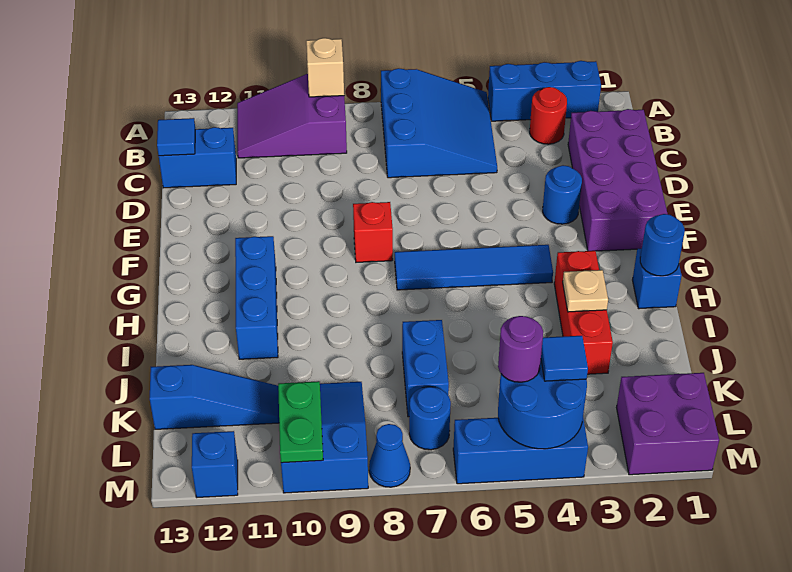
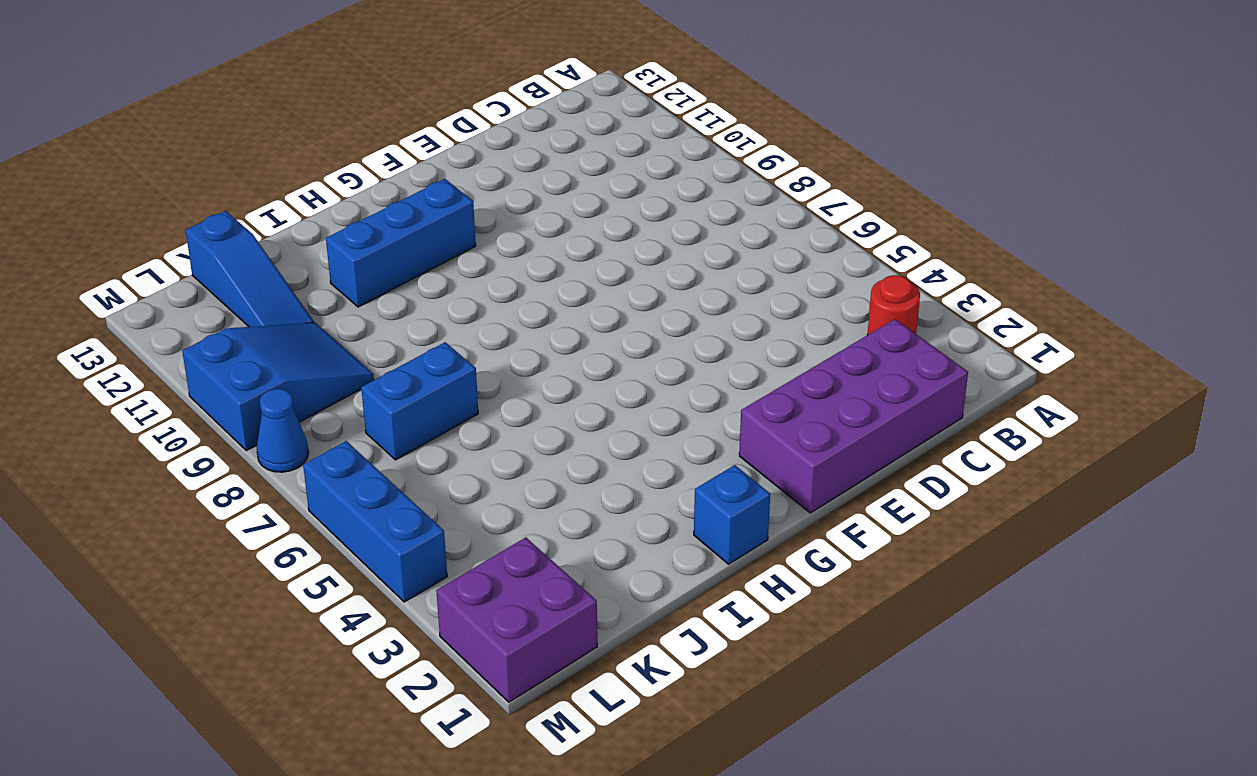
none -> blue brick A2:A4 level 1
none -> blue slope A5:C7 level 1 top 7
none -> purple slope A9:B11 level 1 top 9

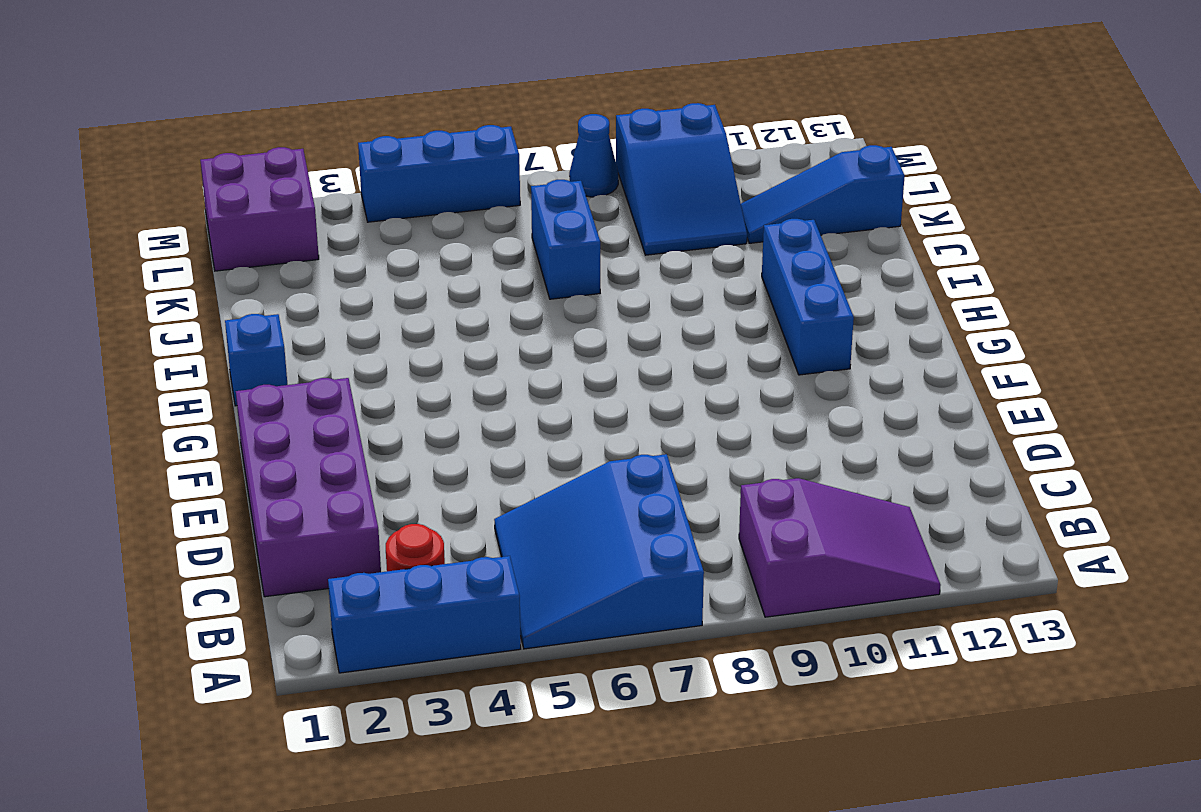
none -> blue brick C12:C13 level 1
none -> blue round brick E3 level 1
none -> red brick F8 level 1

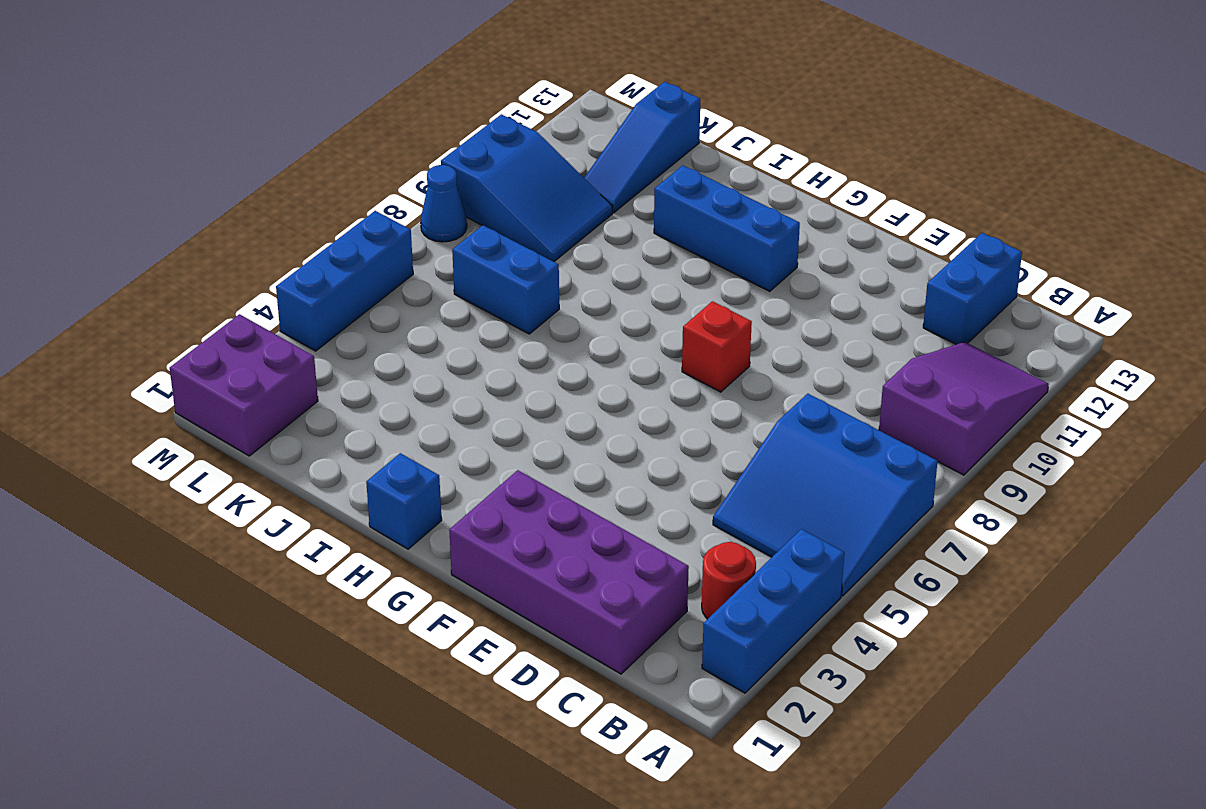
none -> blue round brick E3 level 1
none -> blue tile G4:G7 level 1
none -> red brick H3:J3 level 1

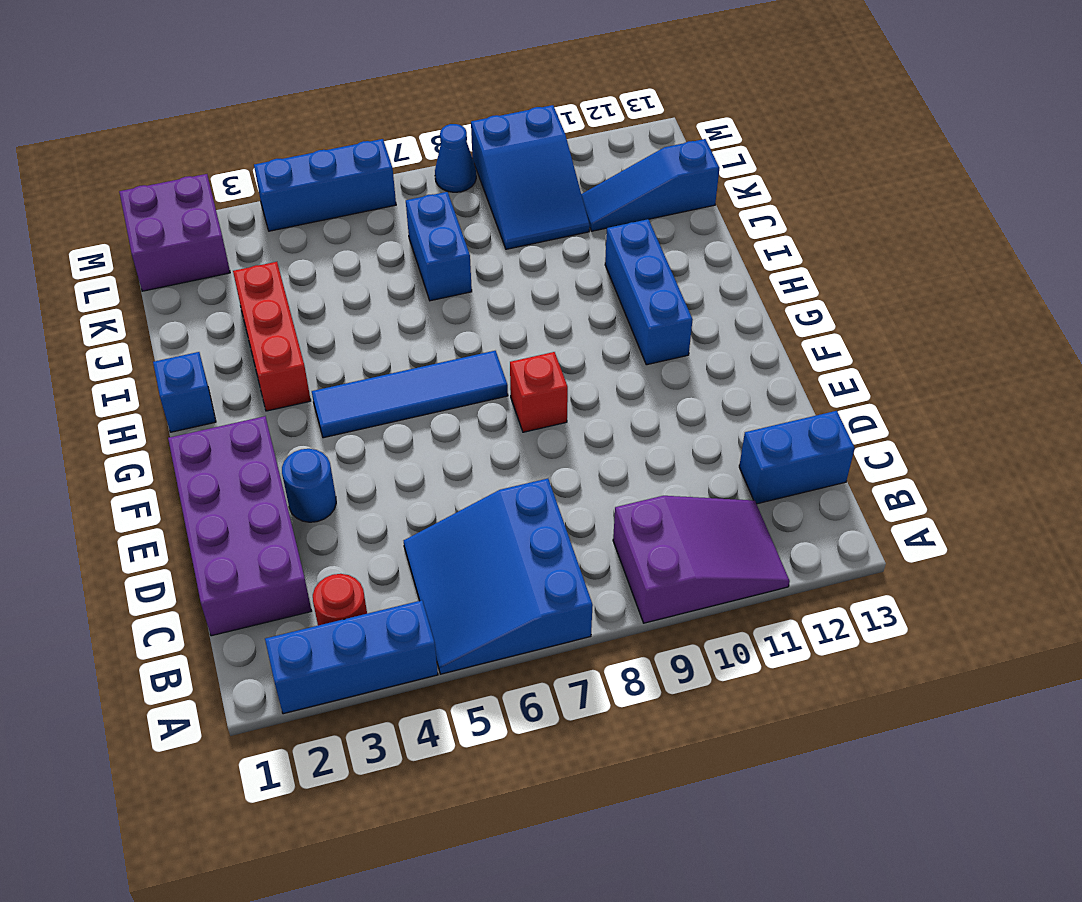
none -> blue round brick L7 level 1
none -> blue brick M12 level 1
none -> tan brick A9 level 2

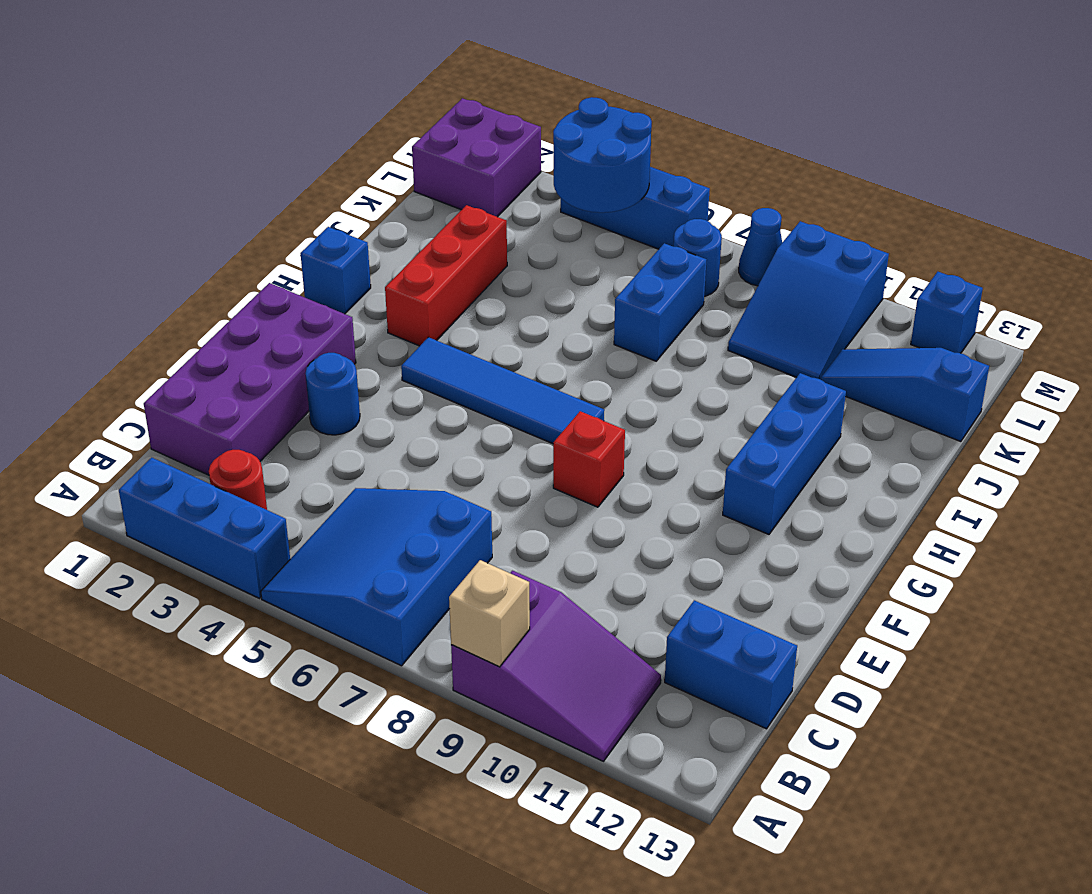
none -> blue tile C13 level 2
none -> blue round brick H1 level 2
none -> tan plate I3 level 2

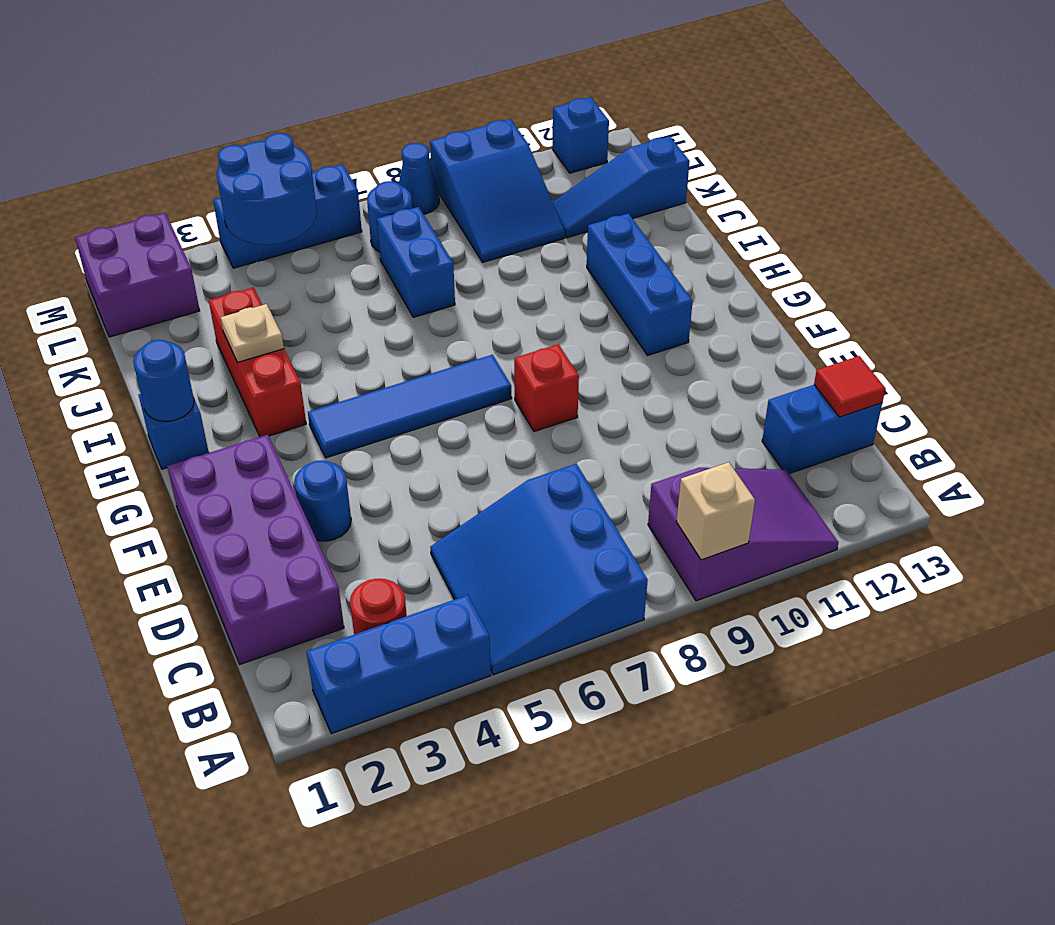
red tile C13 level 2 -> blue tile C13 level 2
none -> green plate L10:M10 level 2
none -> blue tile L4 level 3
none -> purple round brick L5 level 3

